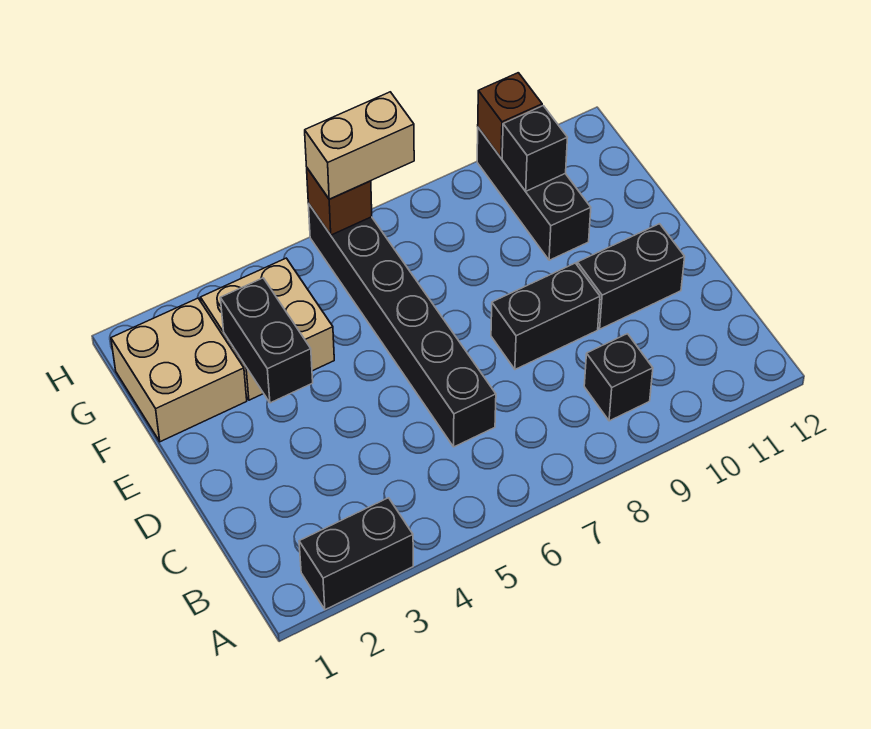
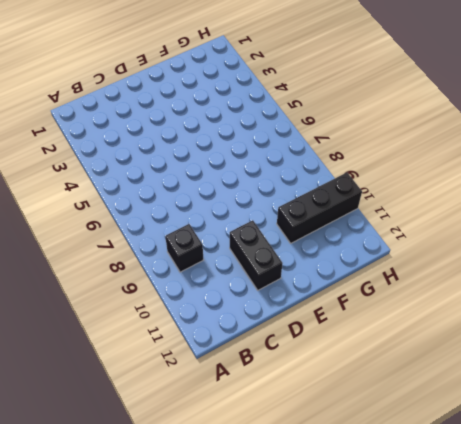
none -> black brick A2:A3 level 1
none -> black brick C6:H6 level 1
none -> black brick D8:D9 level 1

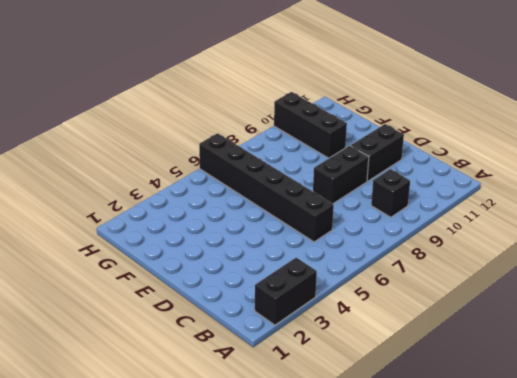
none -> tan brick F1:G2 level 1
none -> tan brick F3:G4 level 1
none -> black brick E3:F3 level 2

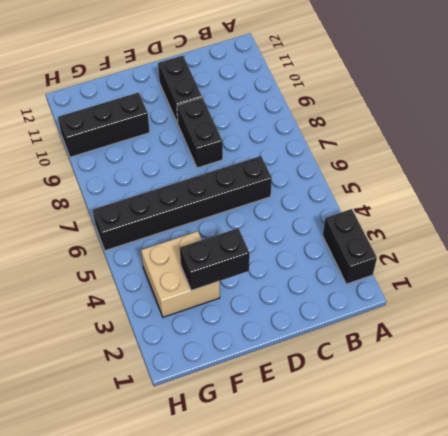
none -> black brick B9 level 1
none -> tan brick F1:G2 level 1
none -> black brick G10 level 2

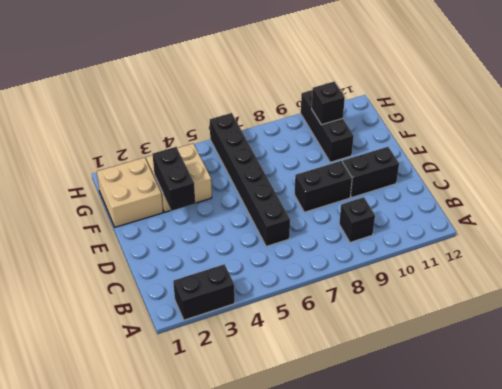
none -> brown brick H6 level 2
none -> brown brick H10 level 2
none -> tan brick H6:H7 level 3

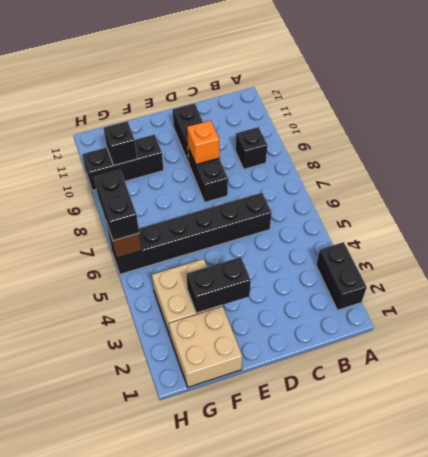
orange brick D9 level 2 -> none
black brick H6:H7 level 3 -> tan brick H6:H7 level 3
none -> brown brick H10 level 2

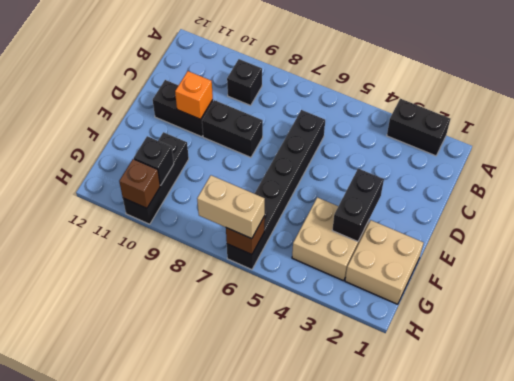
orange brick D10 level 2 -> none

